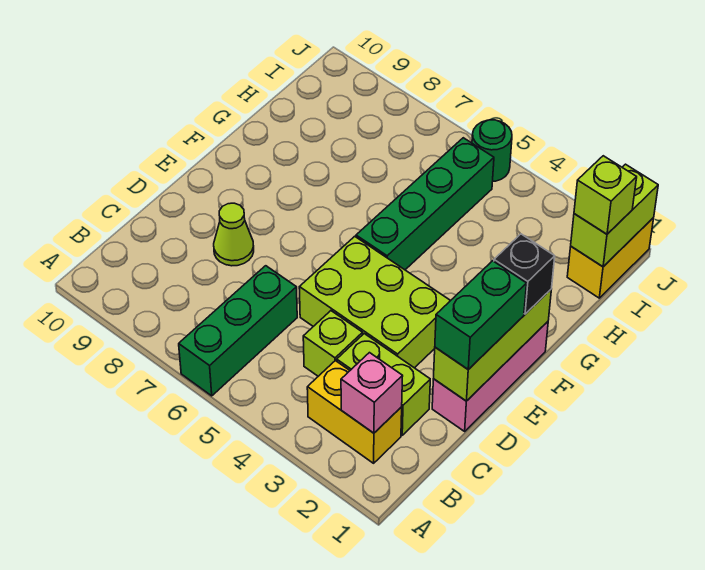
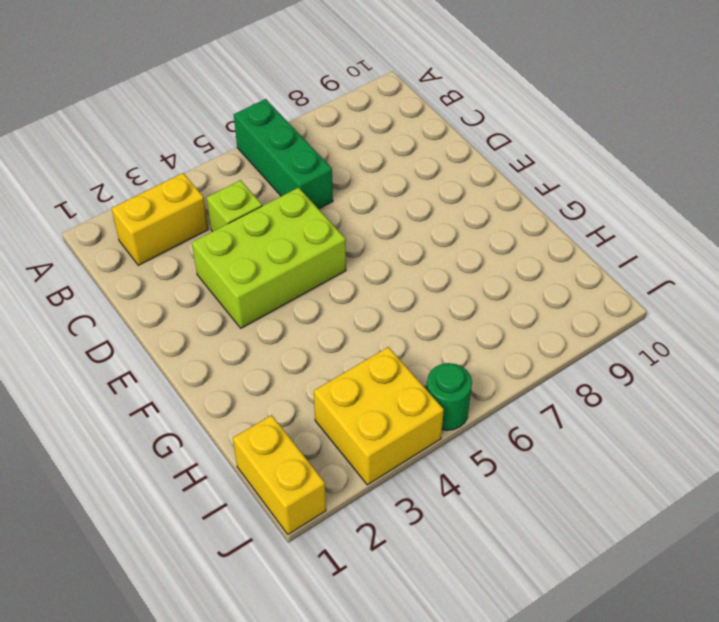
yellow brick I3:J4 level 1 -> none
none -> lime brick C2:C3 level 1
none -> pink brick D1:F1 level 1
none -> lime cone D8 level 1

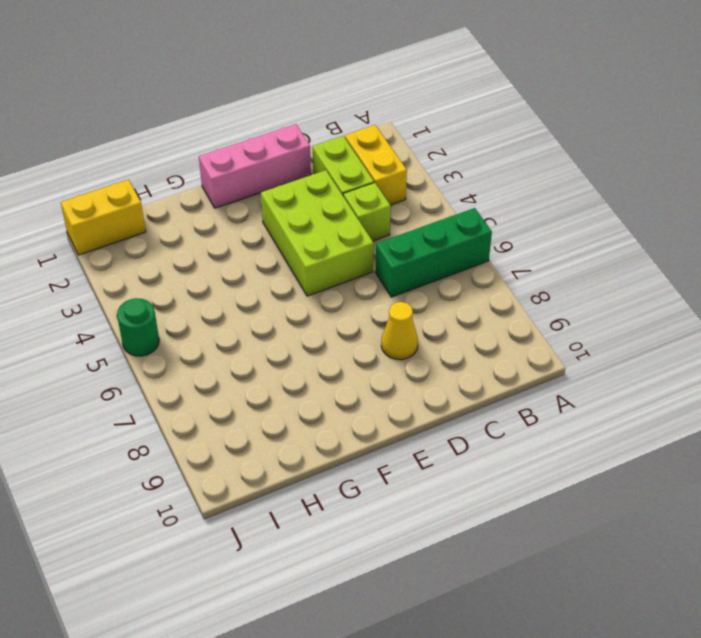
yellow cone D8 level 1 -> lime cone D8 level 1
none -> green brick F5:I5 level 1
none -> pink brick B2 level 2
none -> lime brick D1:F1 level 2

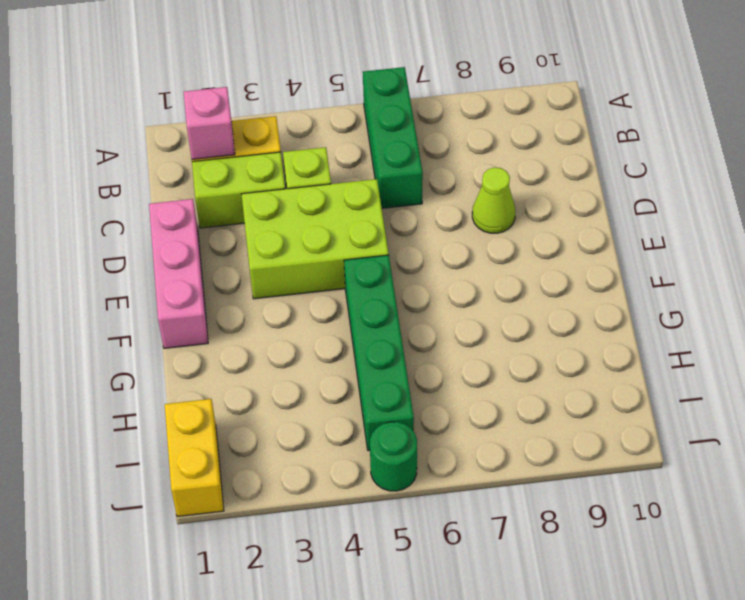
none -> lime brick D1:F1 level 2
none -> lime brick I1:J1 level 2
none -> green brick D1:E1 level 3

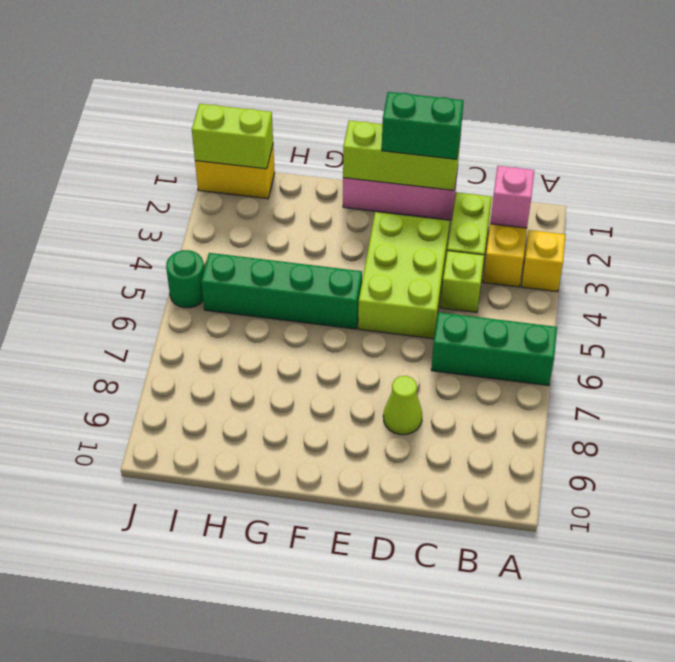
yellow brick A3 level 1 -> none
none -> black brick F1 level 3
none -> lime brick I1 level 3

